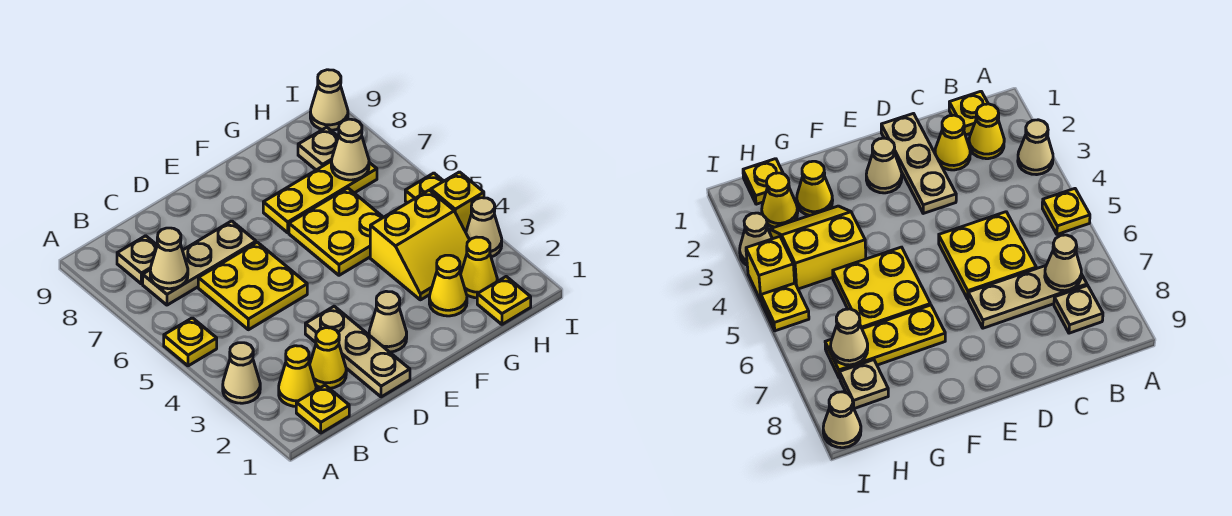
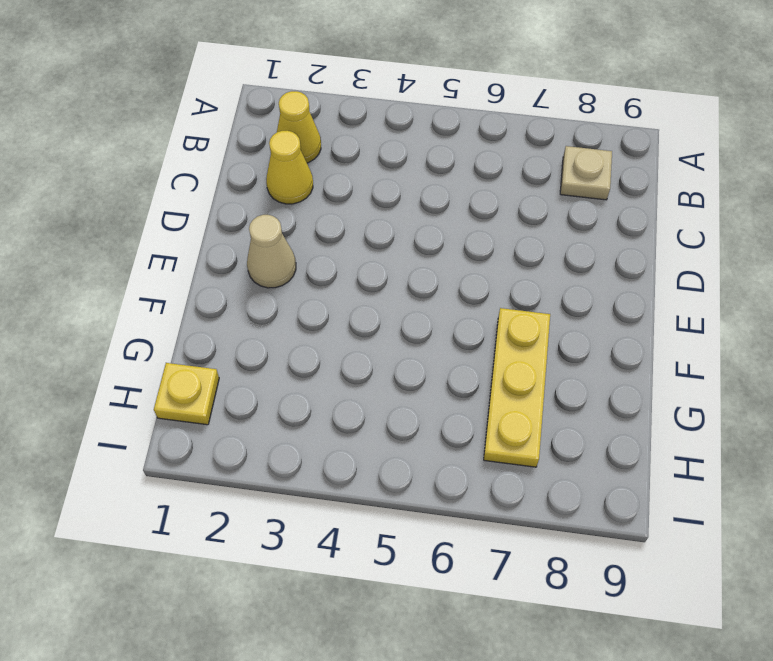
none -> tan cone A3 level 1
none -> yellow plate A5 level 1
none -> yellow plate B1 level 1

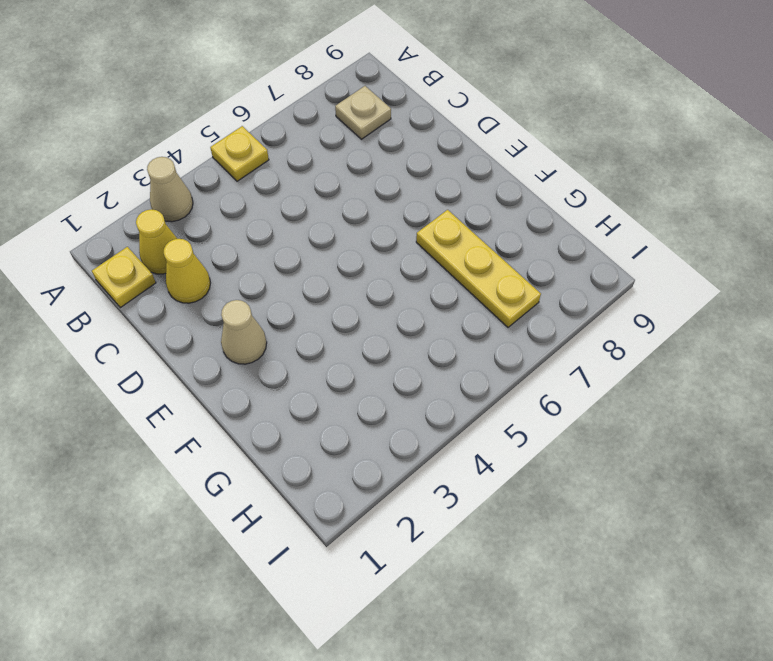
none -> tan plate B7:D7 level 1
none -> yellow plate C5:D6 level 1
none -> tan plate D1:D3 level 1

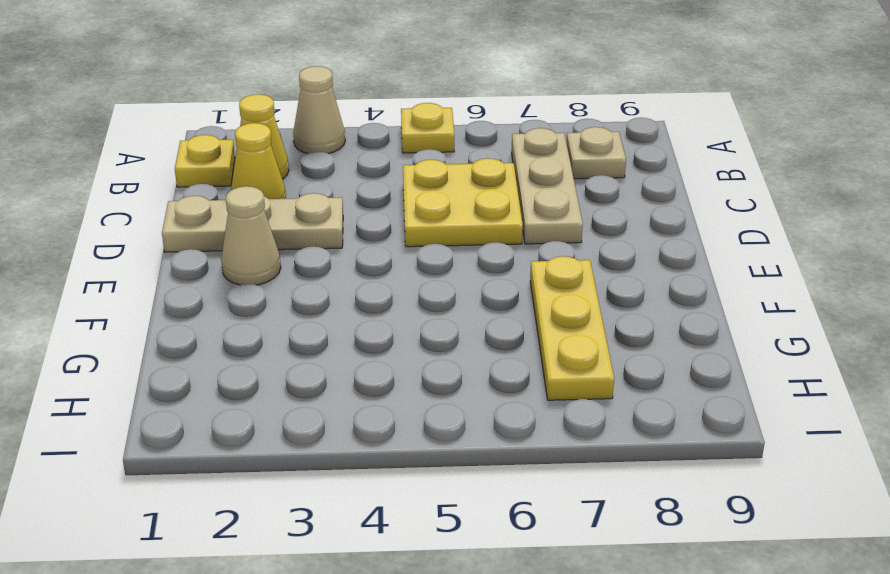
none -> yellow plate F5:G6 level 1
none -> yellow cone G2 level 1
none -> yellow slope G3:H4 level 1 top 4

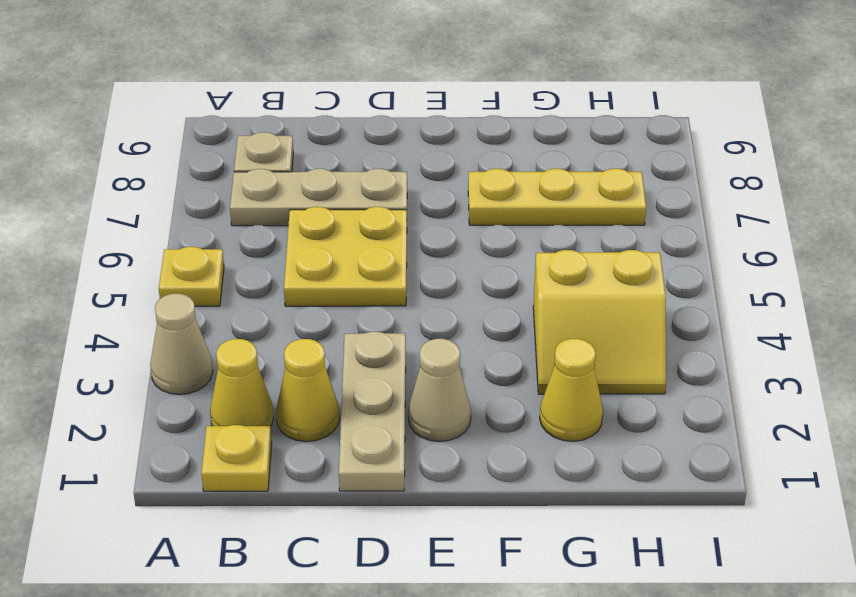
none -> yellow plate F5:G6 level 1
none -> yellow plate H1 level 1
none -> yellow cone H2 level 1

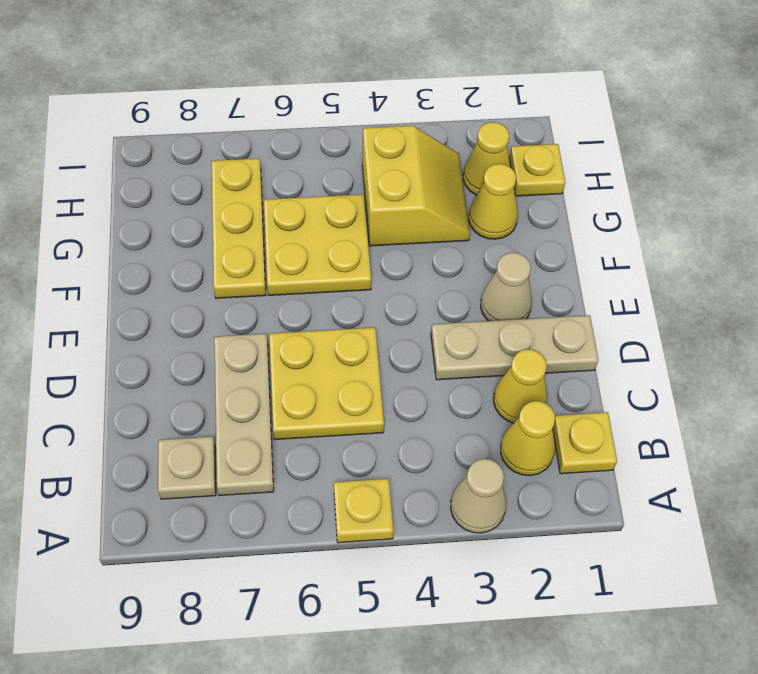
none -> tan plate H8 level 1
none -> tan cone I3 level 1
none -> yellow brick I4 level 1

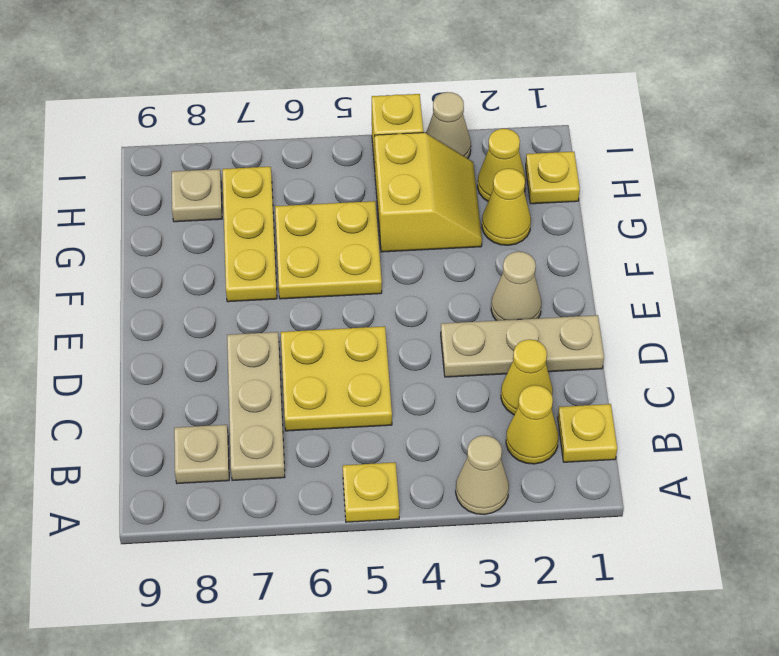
none -> yellow plate I5 level 1
none -> tan cone I9 level 1
none -> tan cone B7 level 2

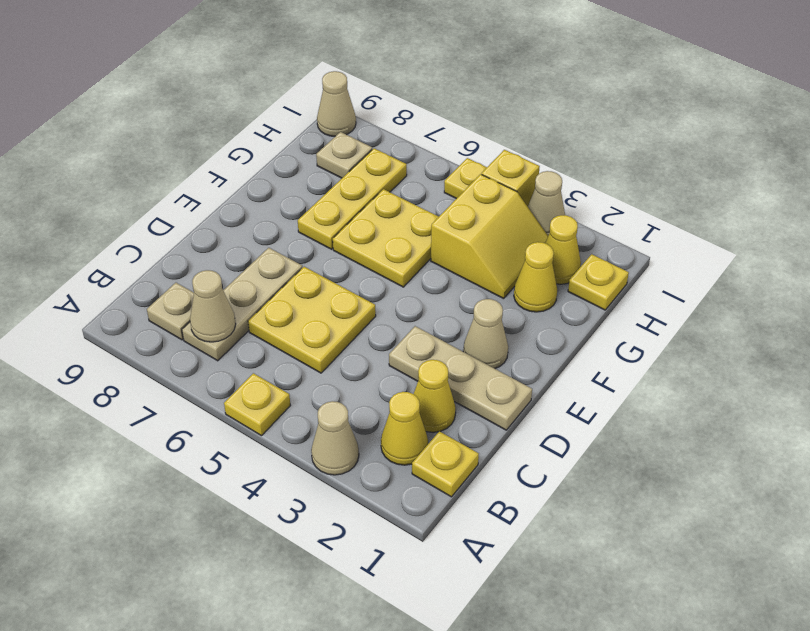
none -> tan cone H7 level 2

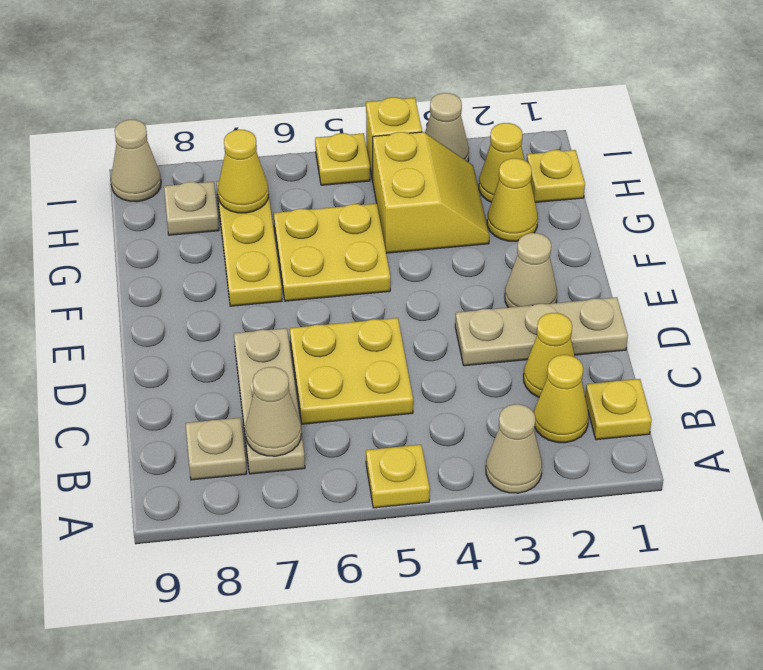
yellow cone H7 level 2 -> tan cone H7 level 2

